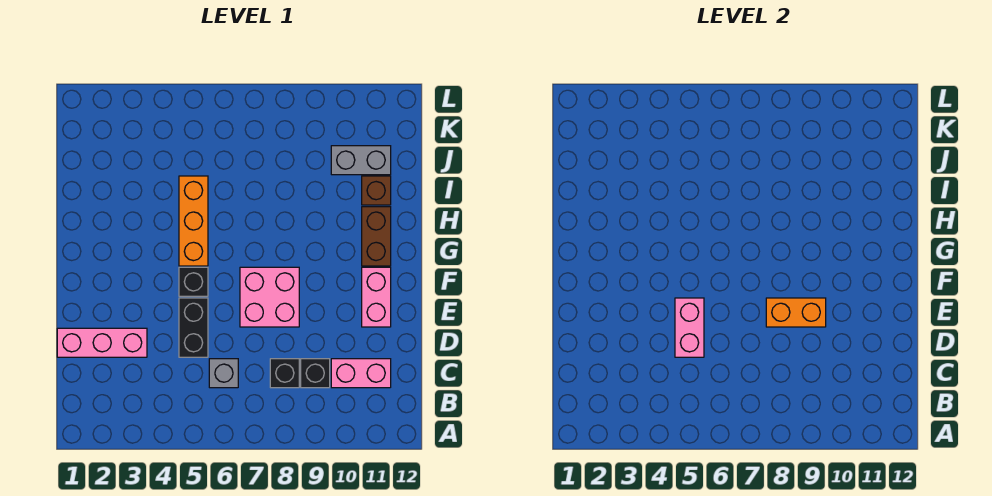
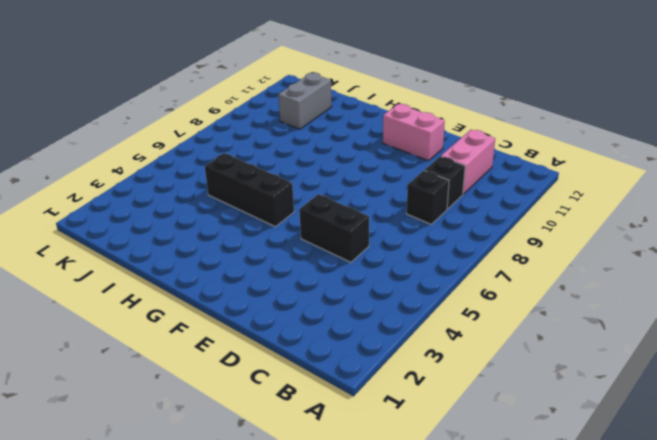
black brick G5:I5 level 1 -> orange brick G5:I5 level 1
none -> grey brick C6 level 1
none -> pink brick D1:D3 level 1
none -> pink brick E7:F8 level 1

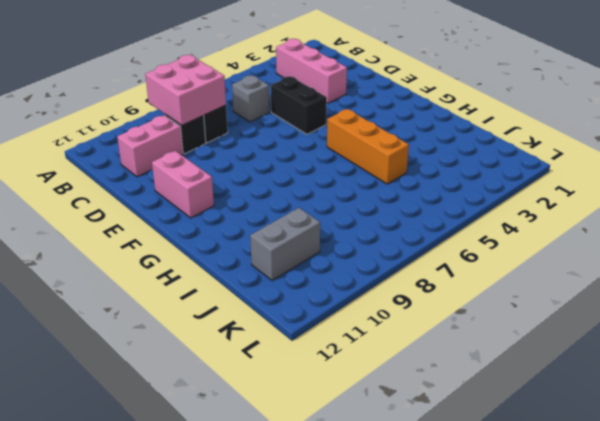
pink brick B3:D3 level 1 -> pink brick D1:D3 level 1
pink brick B8:C9 level 2 -> pink brick E7:F8 level 1
none -> black brick F5 level 1
none -> brown brick G11:H11 level 1
none -> brown brick I11 level 1

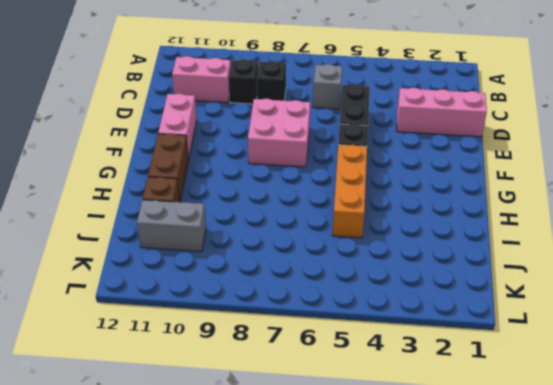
none -> pink brick D5:E5 level 2
none -> orange brick E8:E9 level 2

